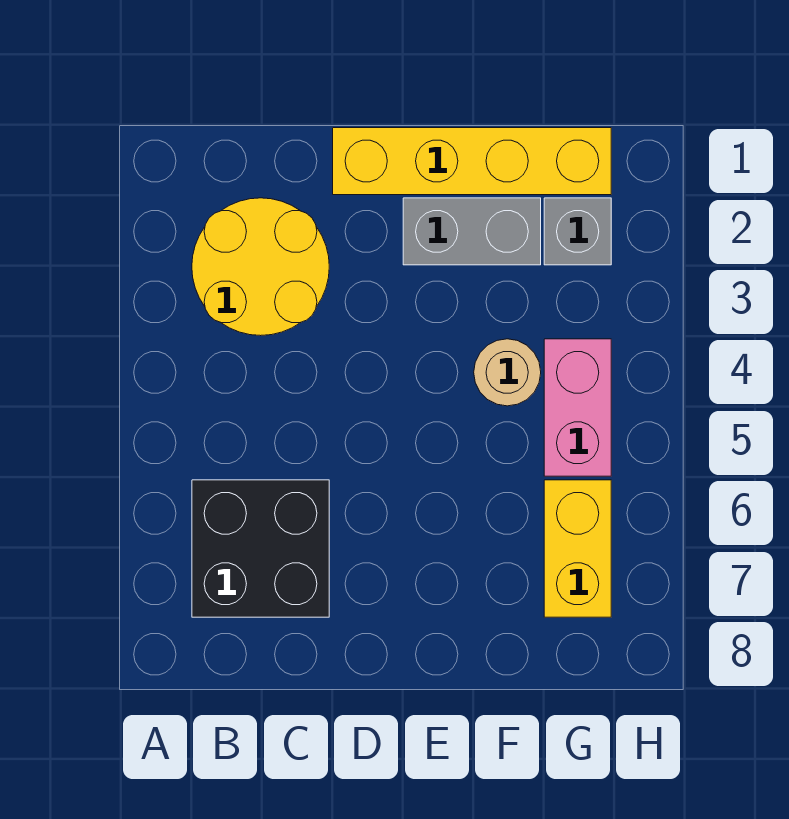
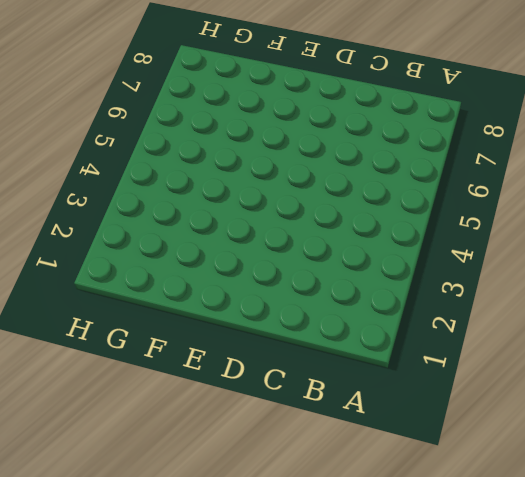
none -> yellow round brick B2:C3 level 1
none -> black brick B6:C7 level 1

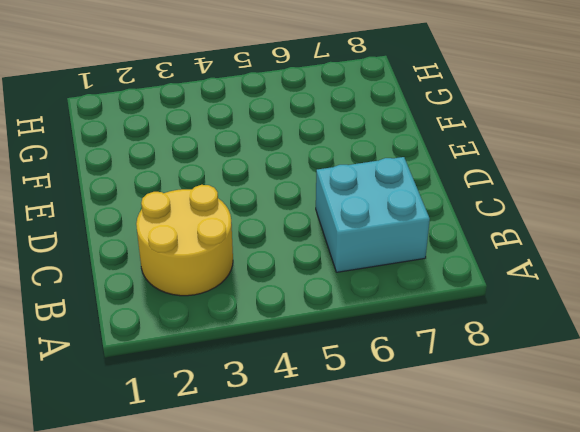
cyan brick B6:C7 level 1 -> black brick B6:C7 level 1
none -> yellow brick D1:G1 level 1
none -> grey brick E2:F2 level 1

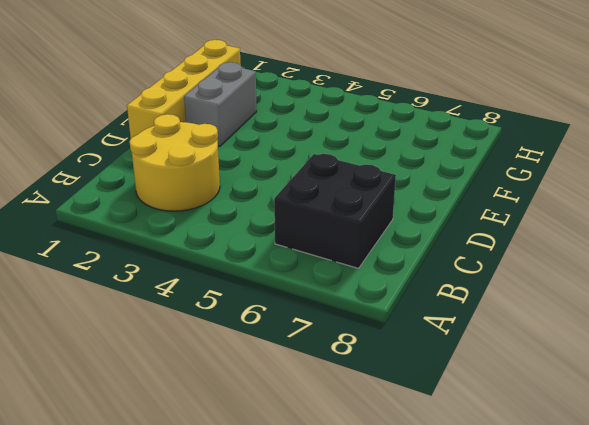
none -> tan round brick F4 level 1
none -> grey brick G2 level 1

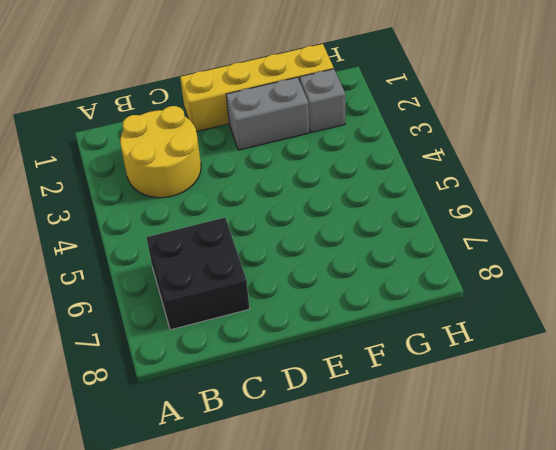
none -> tan round brick F4 level 1
none -> pink brick G4:G5 level 1

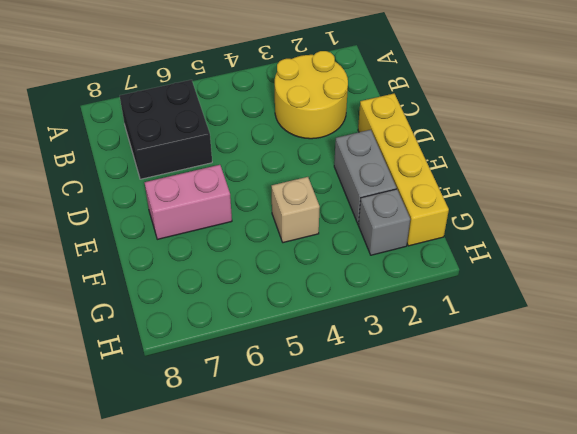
pink brick E6:E7 level 1 -> pink brick G4:G5 level 1
tan brick F4 level 1 -> tan round brick F4 level 1
none -> yellow brick G6:G7 level 1

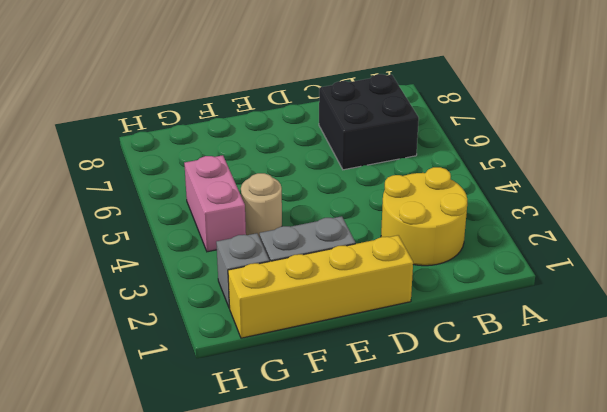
none -> yellow brick G6:G7 level 1

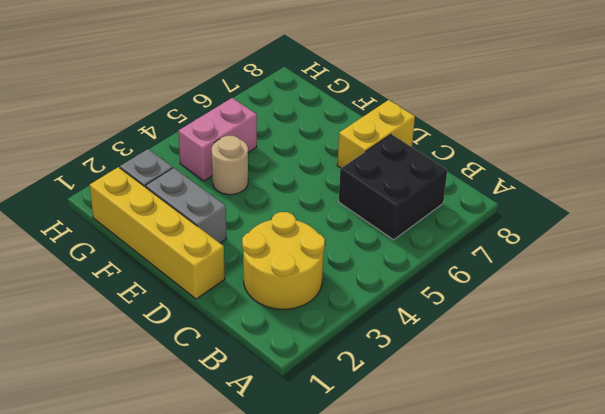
yellow brick D7:D8 level 1 -> yellow brick G6:G7 level 1

